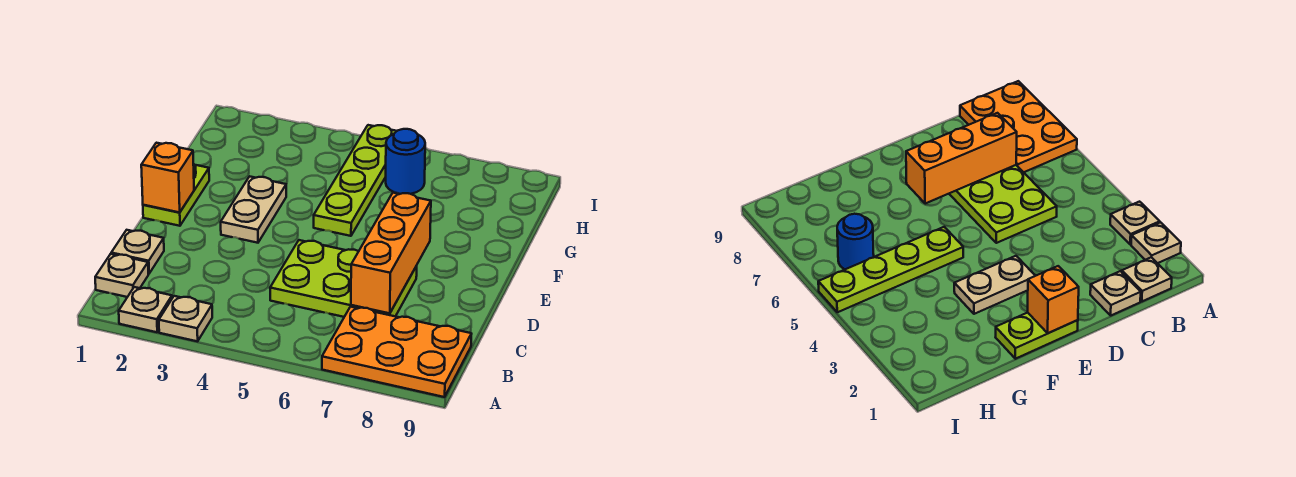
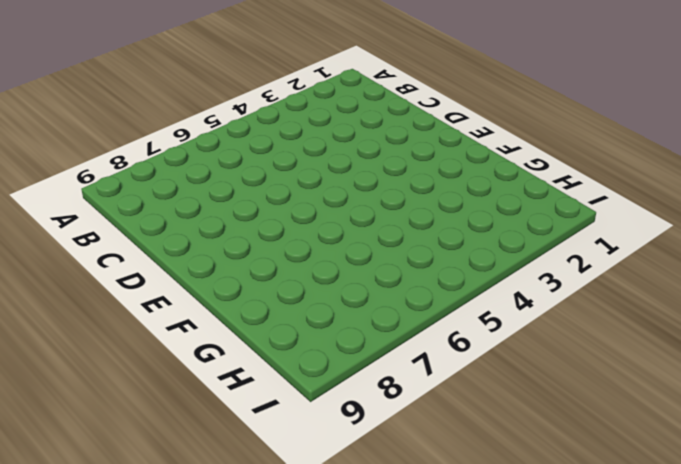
none -> tan plate A2 level 1
none -> tan plate A3 level 1
none -> orange plate A7:B9 level 1

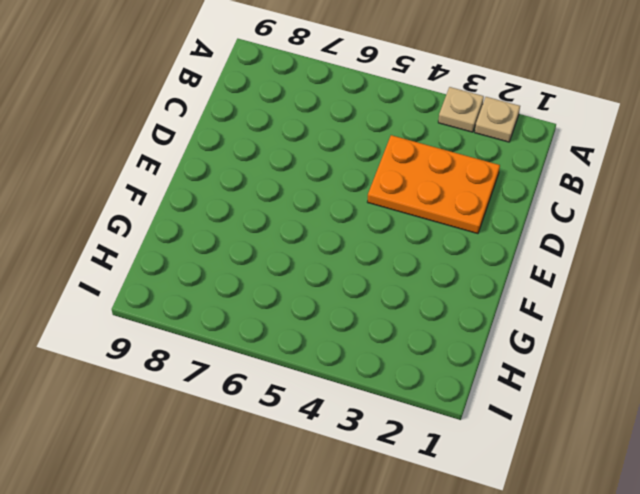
orange plate C2:D4 level 1 -> orange plate A7:B9 level 1
none -> tan plate B1 level 1
none -> tan plate C1 level 1
none -> lime plate C5:D7 level 1

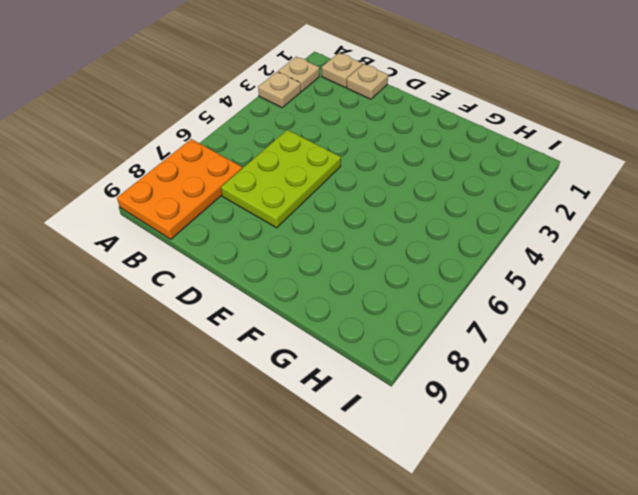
none -> lime plate E1:F1 level 1
none -> tan plate E3:F3 level 1
none -> lime plate F5:I5 level 1

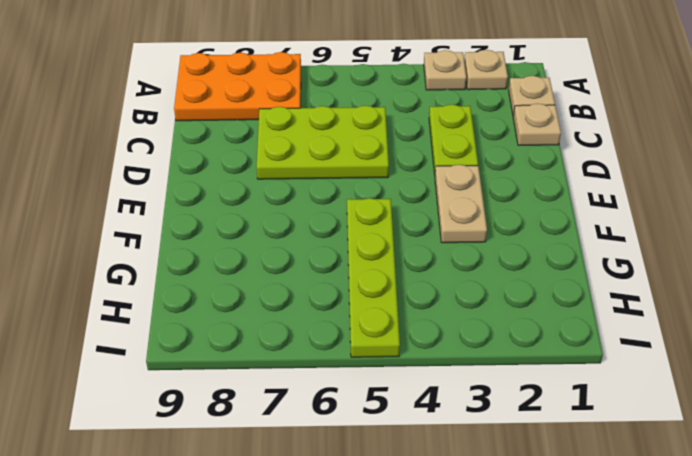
lime plate C3:D3 level 1 -> lime plate E1:F1 level 1
none -> blue round brick H6 level 1
none -> orange brick C7:E7 level 2
none -> orange brick E1 level 2

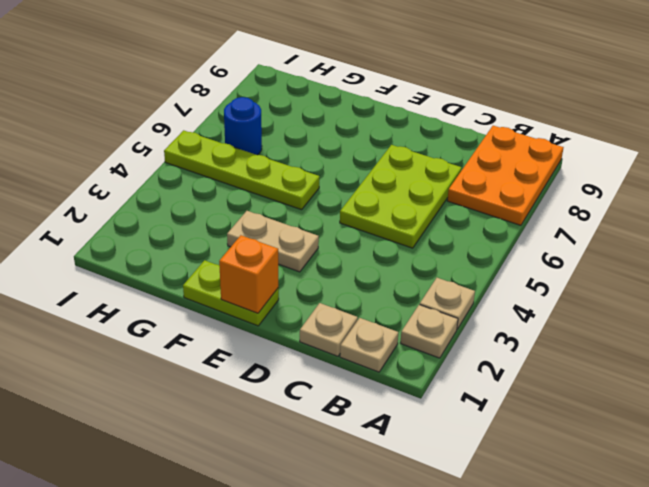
none -> orange brick C7:E7 level 2

